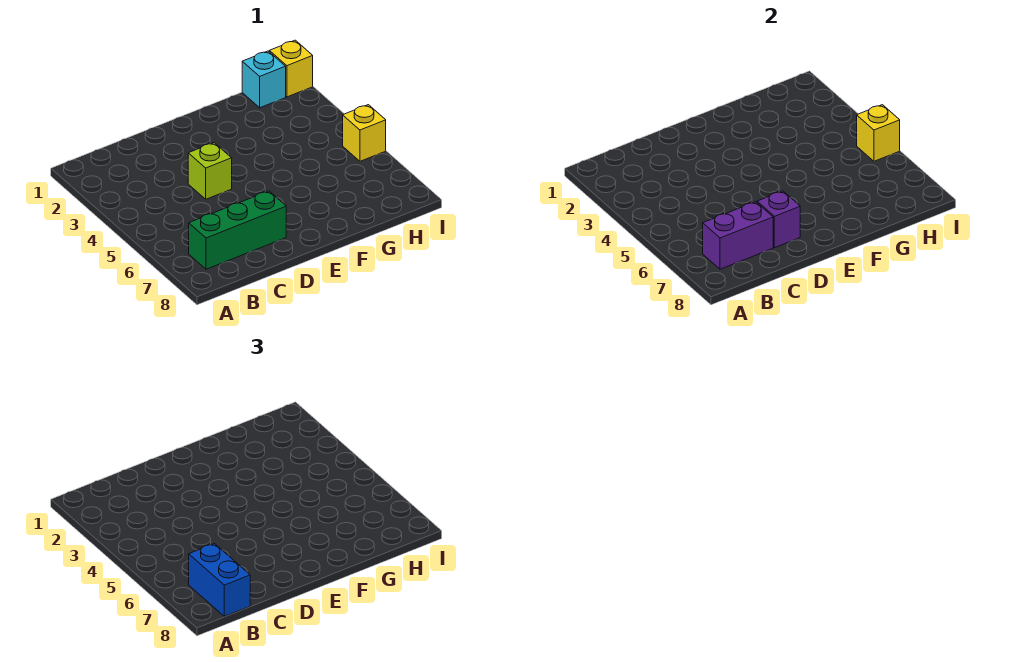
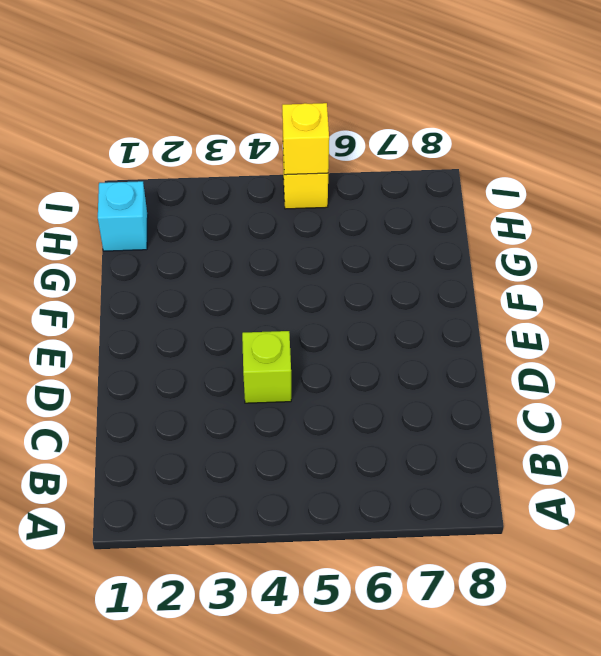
none -> green brick B7:D7 level 1
none -> yellow brick I1 level 1

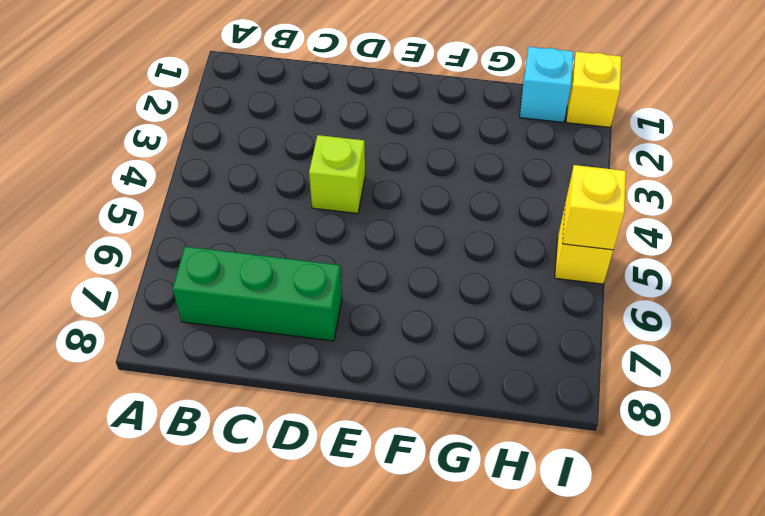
none -> purple brick B7:C7 level 2
none -> purple brick D7 level 2

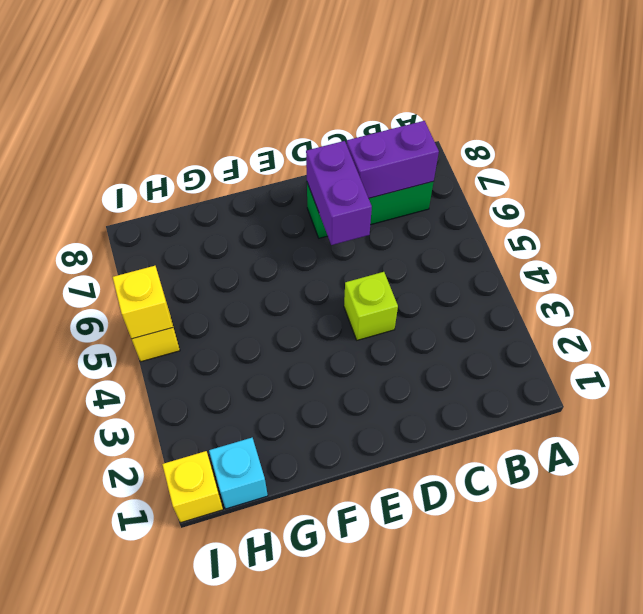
purple brick D6:D7 level 2 -> purple brick D7 level 2
none -> blue brick B7:B8 level 3

